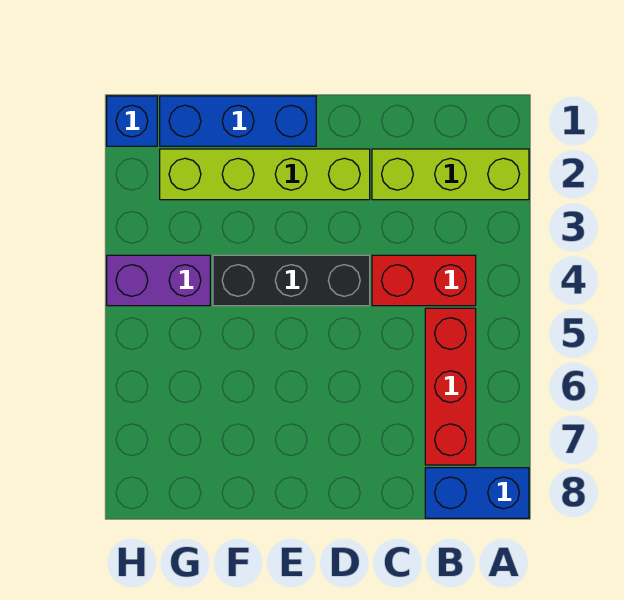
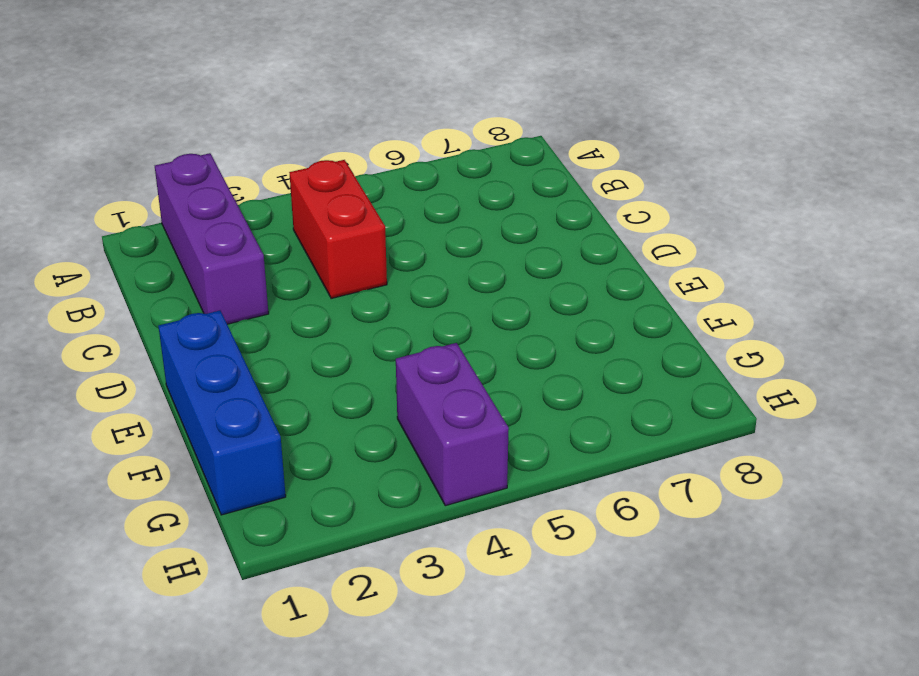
purple brick A2:C2 level 1 -> lime brick A2:C2 level 1
none -> blue brick A8:B8 level 1
none -> red brick B5:B7 level 1

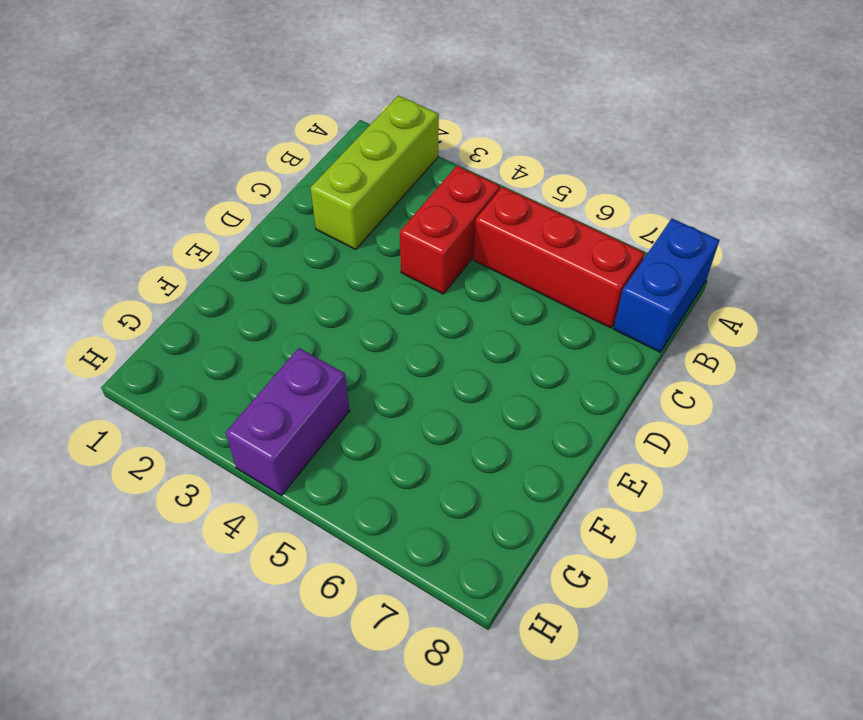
none -> lime brick D2:G2 level 1
none -> black brick D4:F4 level 1

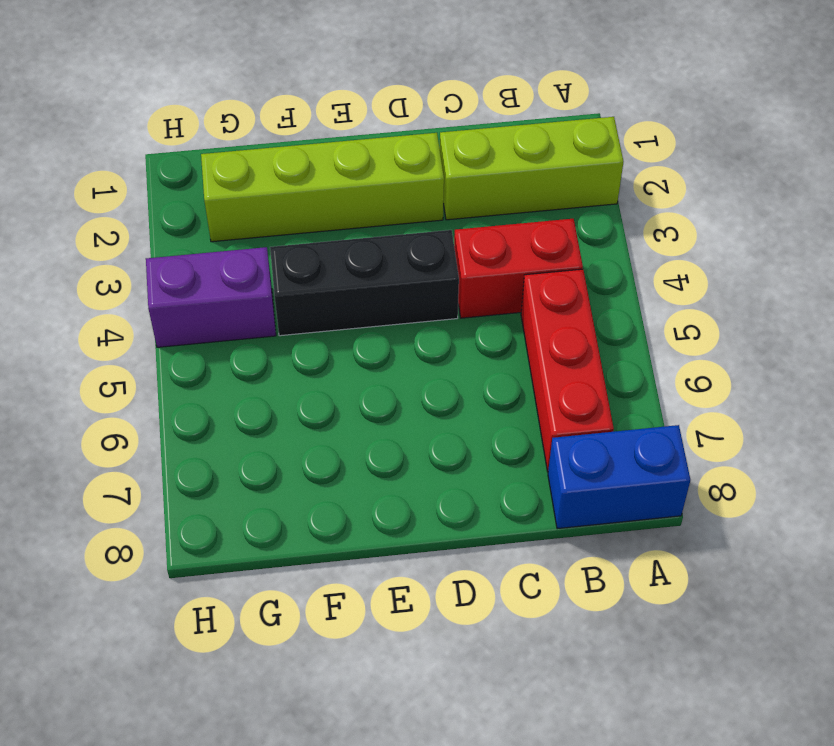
none -> blue brick E1:G1 level 1
none -> blue brick H1 level 1

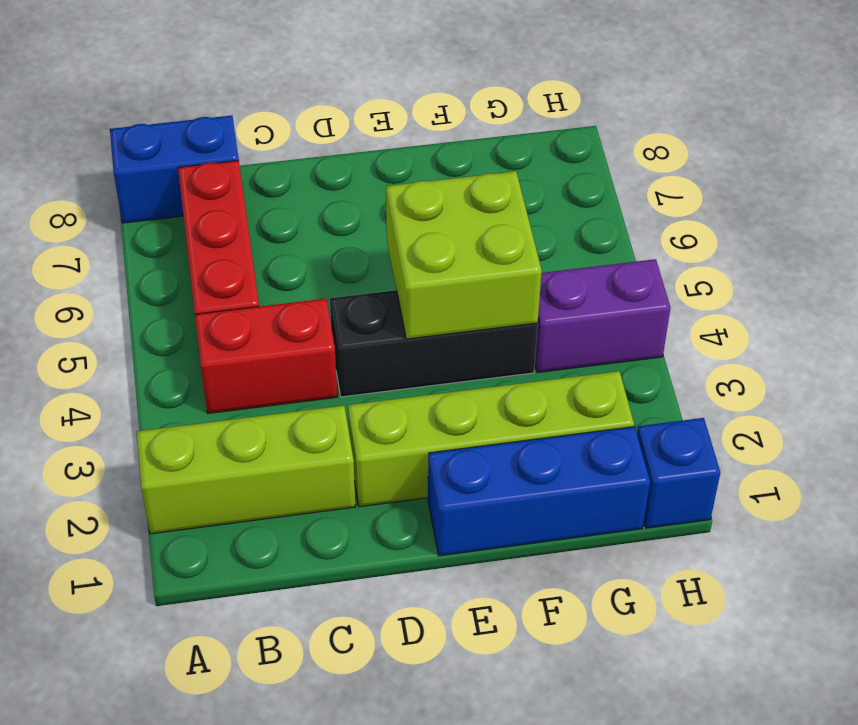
lime brick E4:F5 level 2 -> none

